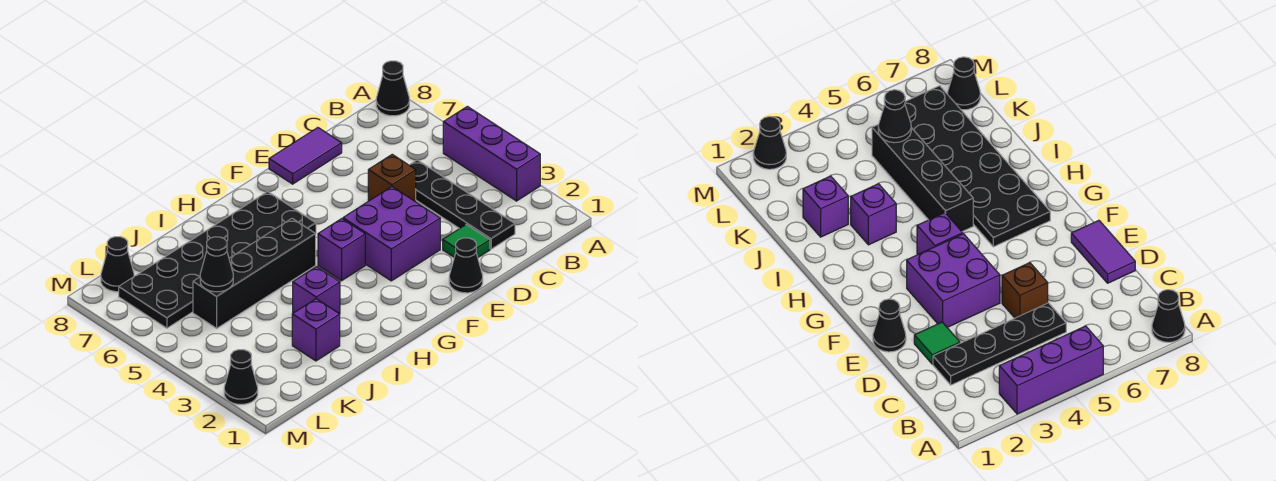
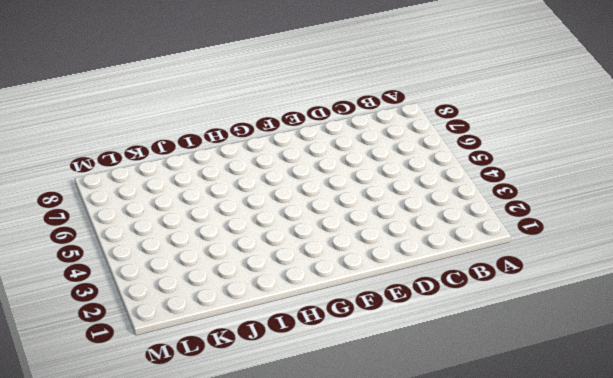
none -> purple brick A3:A5 level 1
none -> black cone A8 level 1
none -> black plate C2:C5 level 1

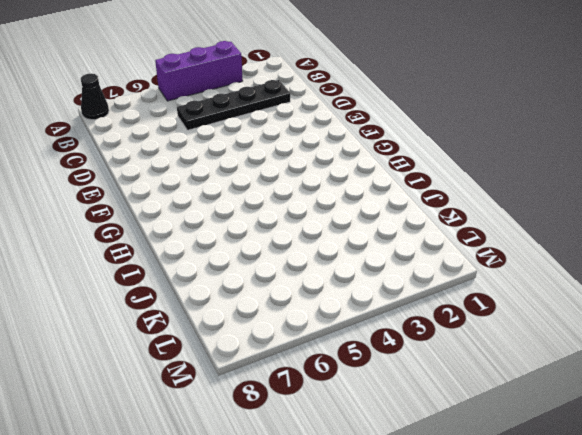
none -> green tile D2 level 1
none -> brown brick D5 level 1
none -> purple tile D8:E8 level 1

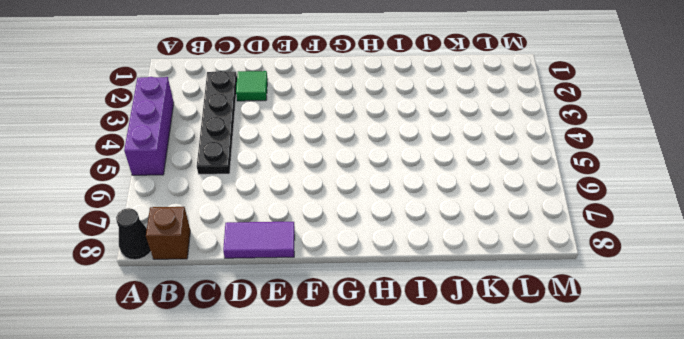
brown brick B8 level 1 -> brown brick D5 level 1
none -> black cone E1 level 1
none -> purple brick E3:F4 level 1
none -> purple brick G4 level 1

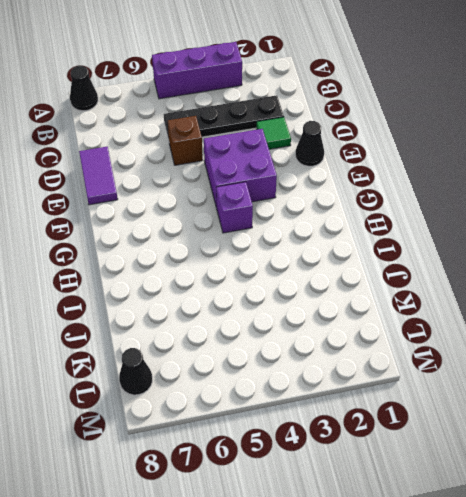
none -> black plate G6:L7 level 1
none -> black brick H5:K5 level 1
none -> purple brick I3 level 1

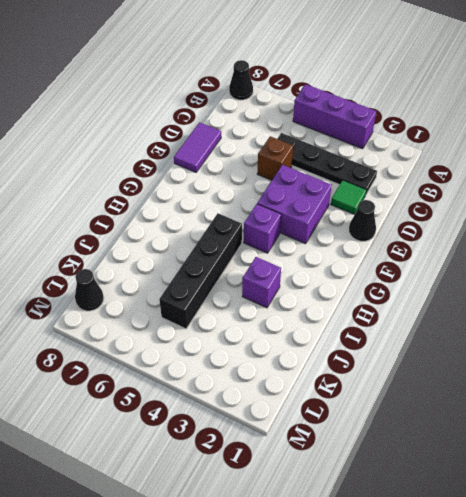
none -> black plate G6:L7 level 1
none -> purple brick J2 level 1
none -> black cone M2 level 1

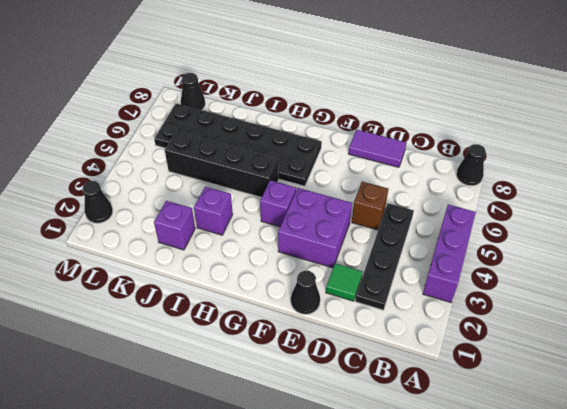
none -> black cone K5 level 2

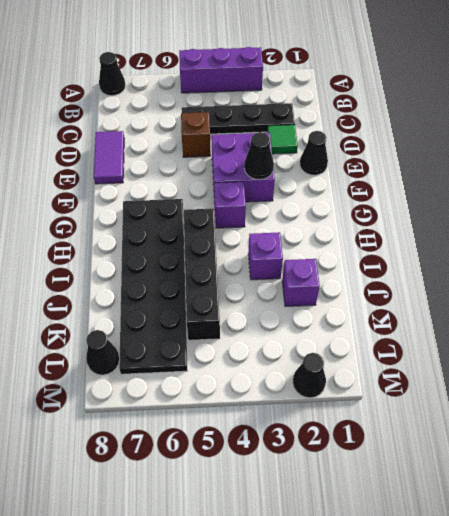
black cone F3 level 2 -> black cone K5 level 2

